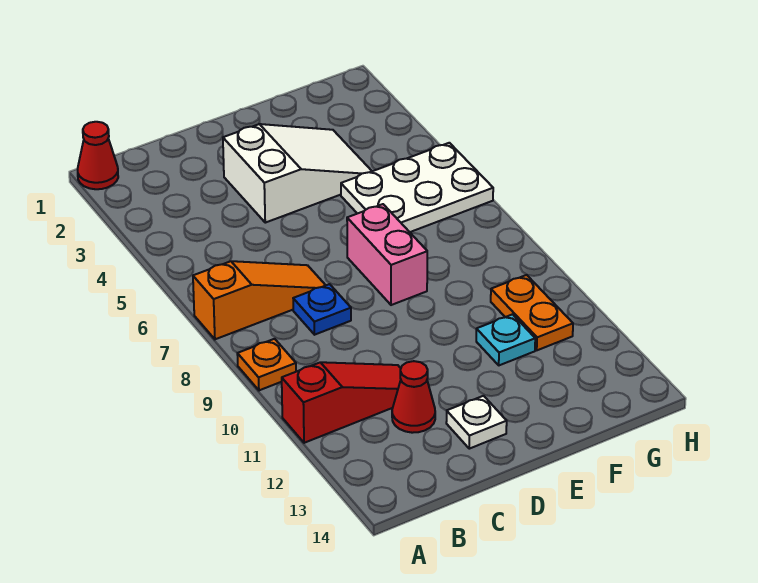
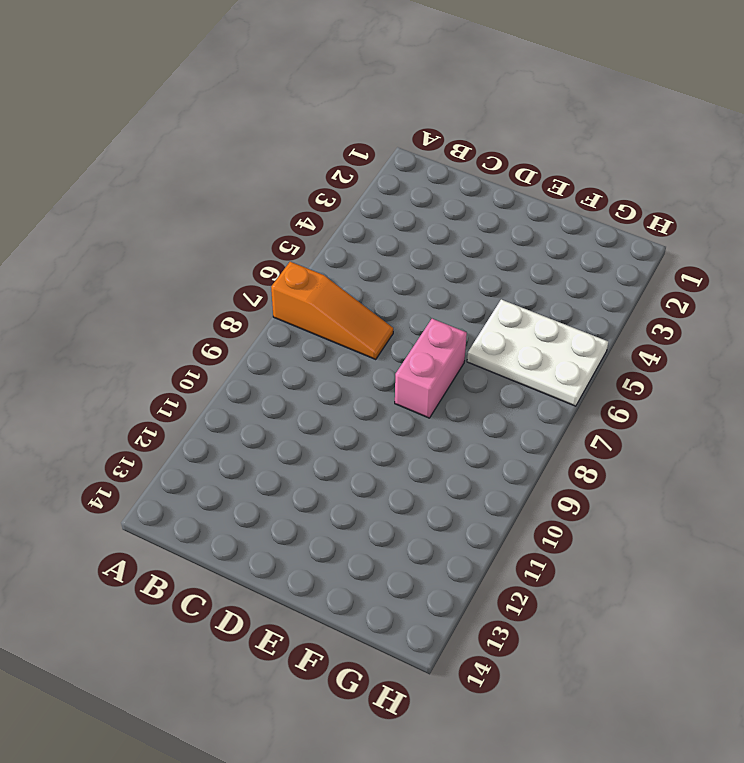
none -> red cone A1 level 1
none -> orange plate A9 level 1
none -> red slope A11:C11 level 1 top A

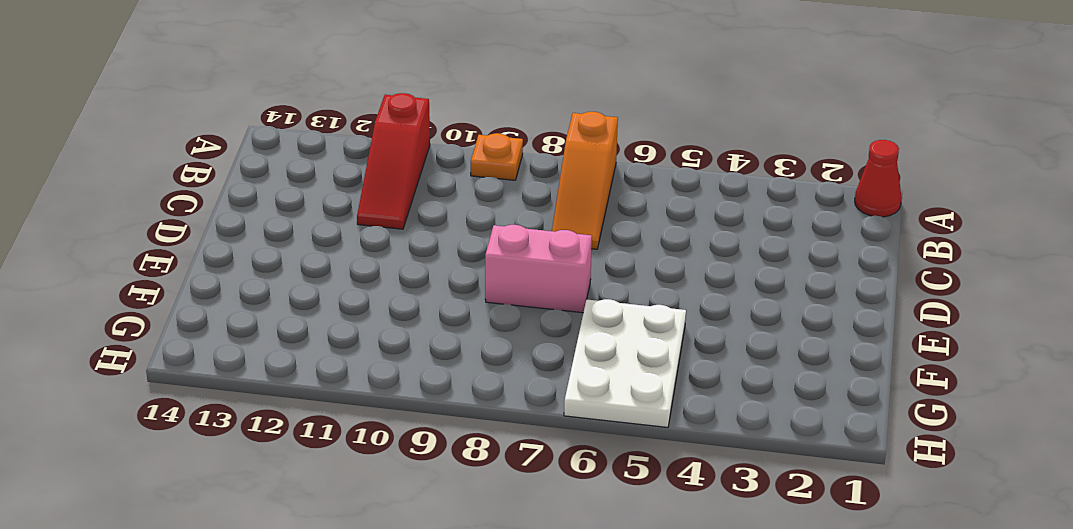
none -> blue plate C8 level 1
none -> red cone C12 level 1
none -> white slope D3:F4 level 1 top D

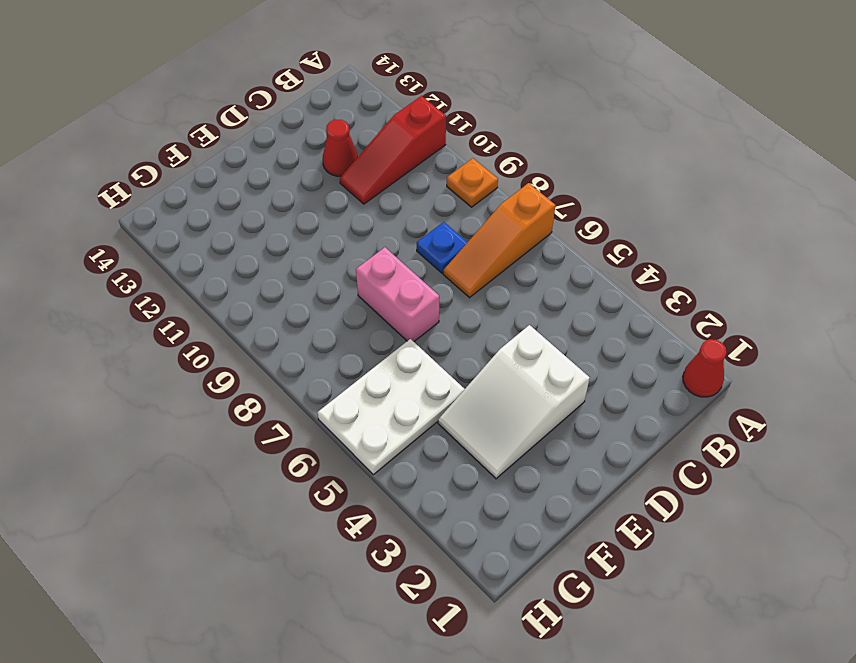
none -> white plate D13 level 1
none -> cyan plate F11 level 1
none -> orange plate G10:G11 level 1

